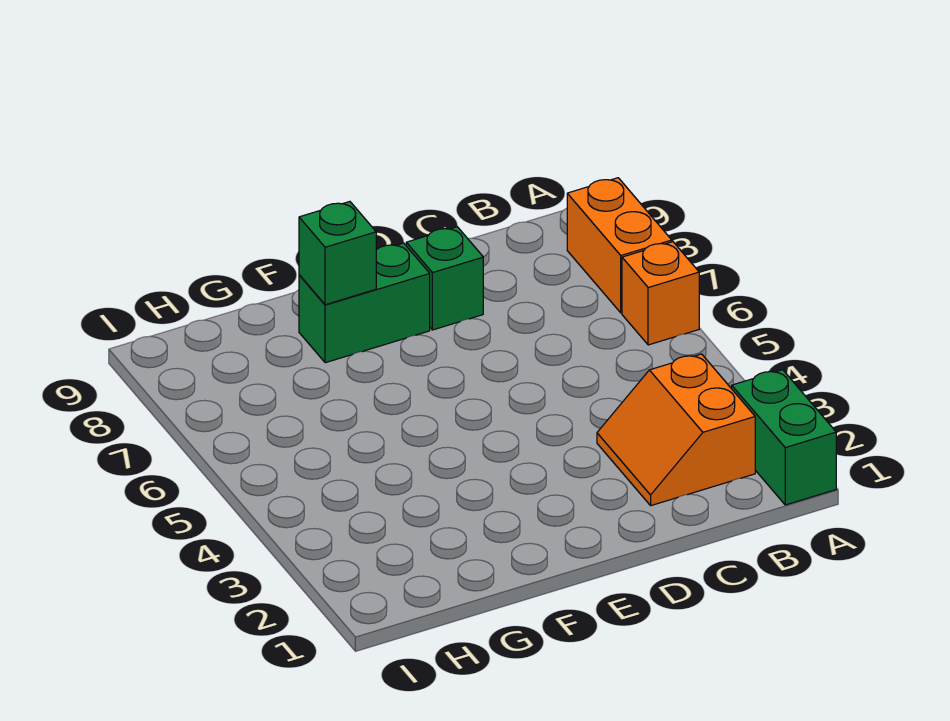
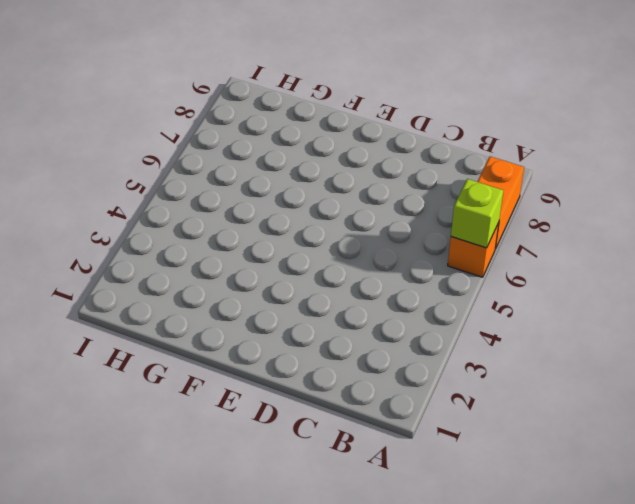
lime brick A6 level 2 -> none
none -> green brick A1:A2 level 1
none -> orange slope B2:C3 level 1 top B

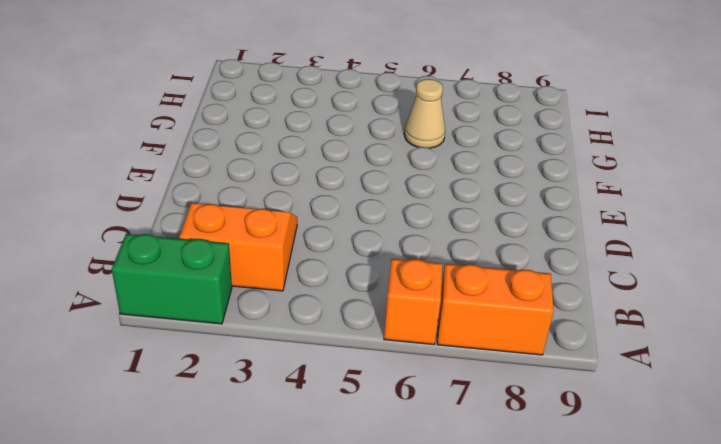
tan cone G6 level 1 -> none
none -> green brick D8 level 1
none -> green brick E8:F8 level 1

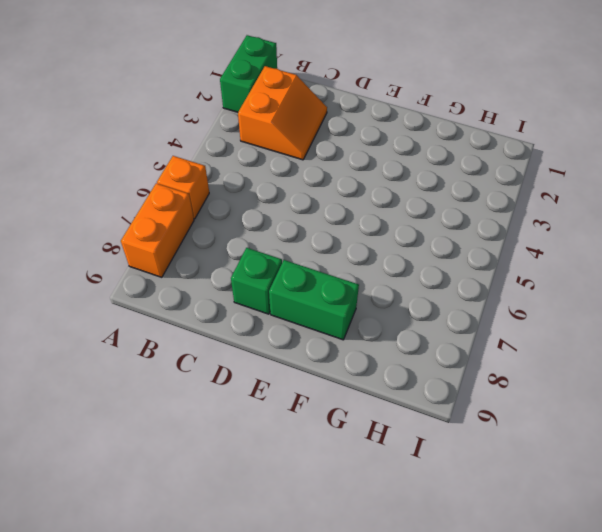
none -> green brick F8 level 2

